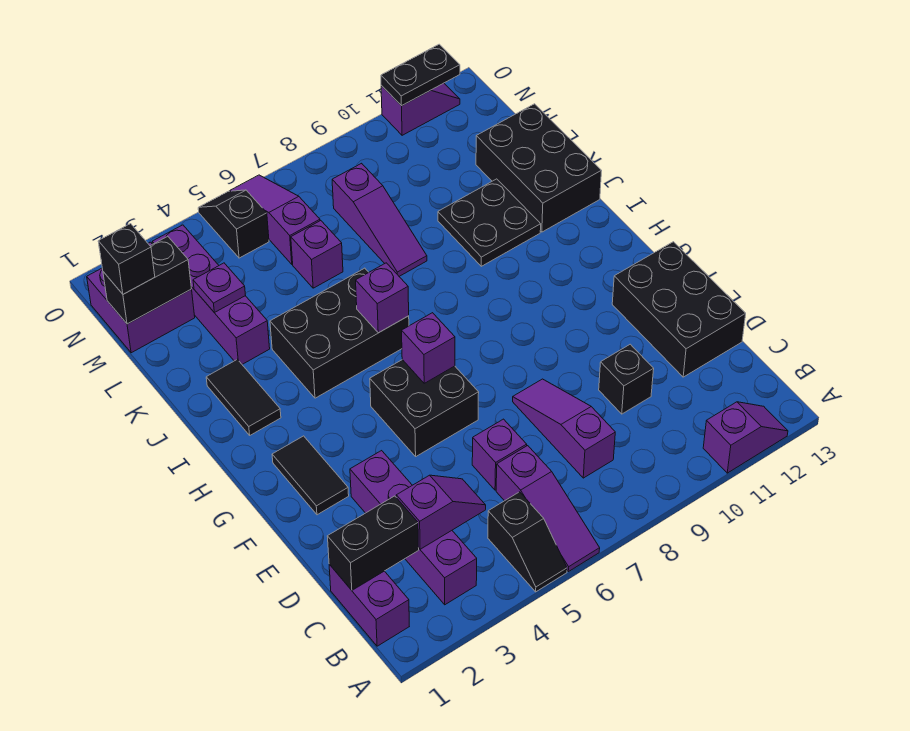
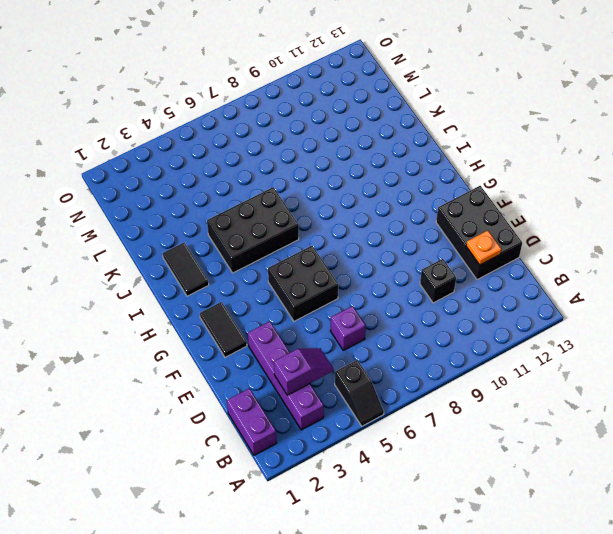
orange plate D12 level 2 -> none
none -> purple slope A6:C6 level 1 top C
none -> purple slope A11:A12 level 1 top 11
none -> purple slope C8:E8 level 1 top C
none -> black plate J10:K11 level 1

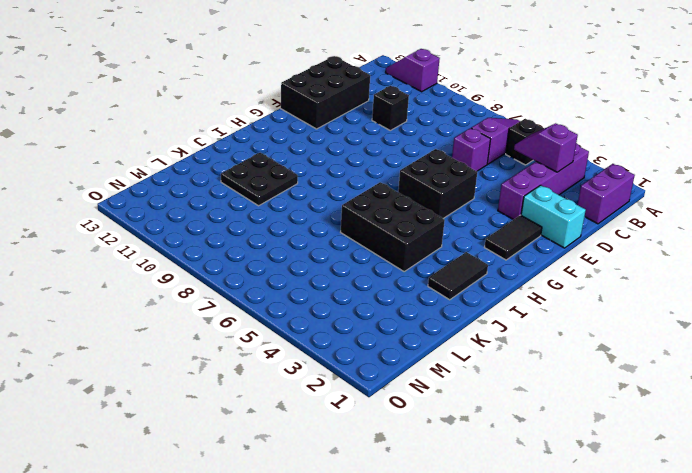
cyan brick E1:E2 level 1 -> none
none -> purple slope C8:E8 level 1 top C
none -> black brick J12:L13 level 1
none -> purple brick K3:N3 level 1
none -> purple slope K8:M8 level 1 top M

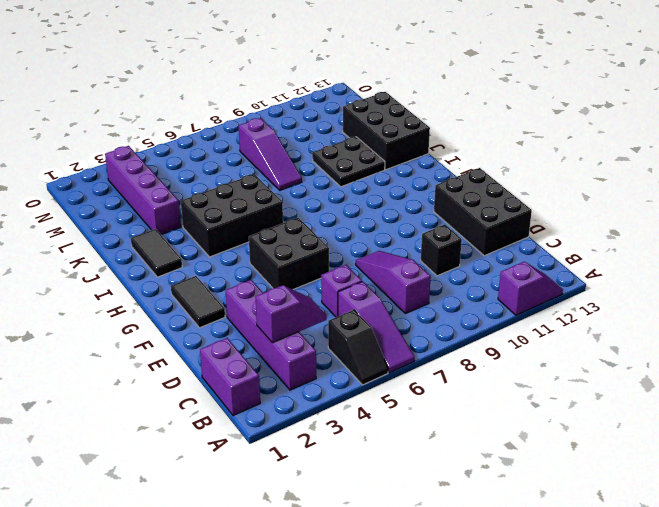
none -> purple brick L6 level 1
none -> purple brick M1:N2 level 1
none -> purple slope M6:O6 level 1 top M
none -> black slope N5:O5 level 1 top N

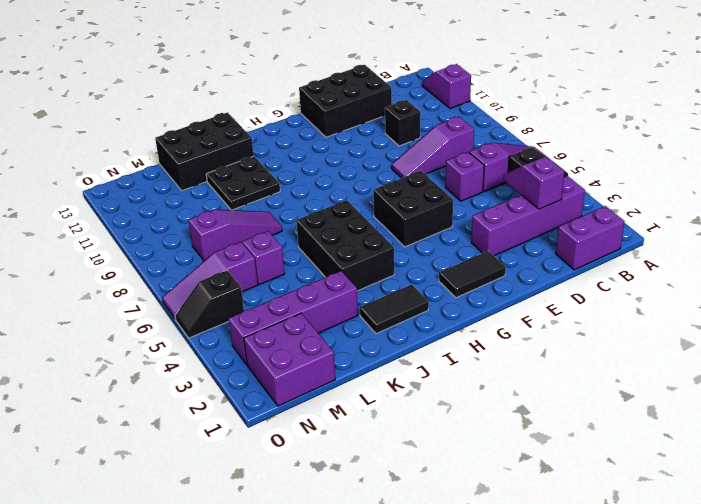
none -> purple slope O11:O12 level 1 top 11
none -> black brick C1:C2 level 2
none -> purple brick G6 level 2
none -> purple brick I6 level 2

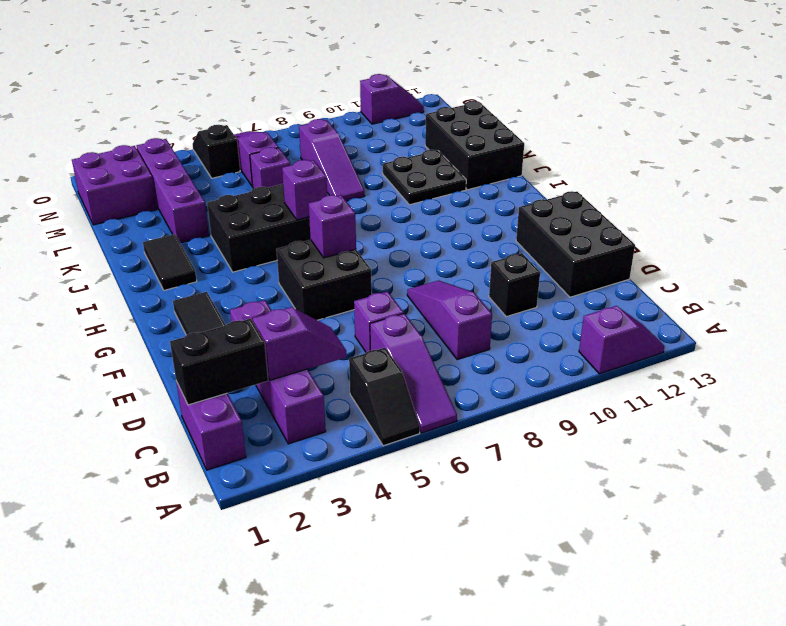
none -> purple plate L3 level 2
none -> black brick M1:M2 level 2
none -> black plate O11:O12 level 2
none -> black brick M1 level 3

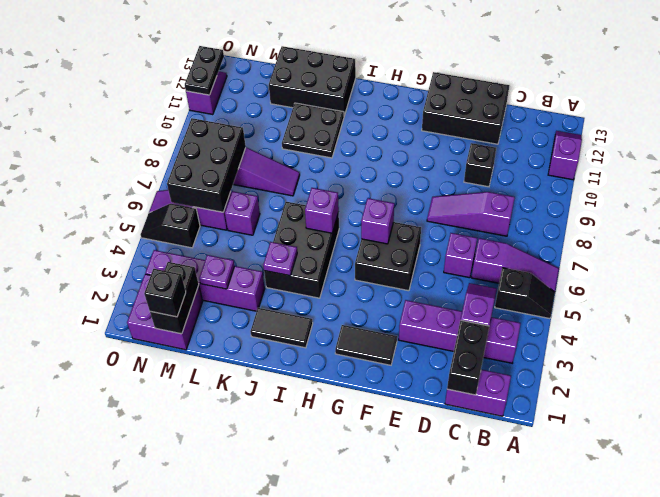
purple plate J4 level 2 -> none
black brick M6:N8 level 2 -> none

